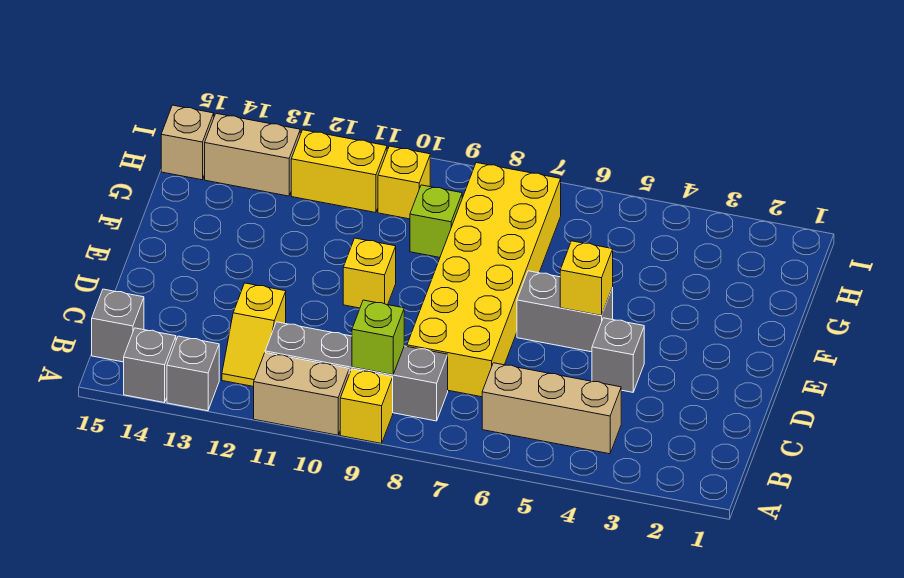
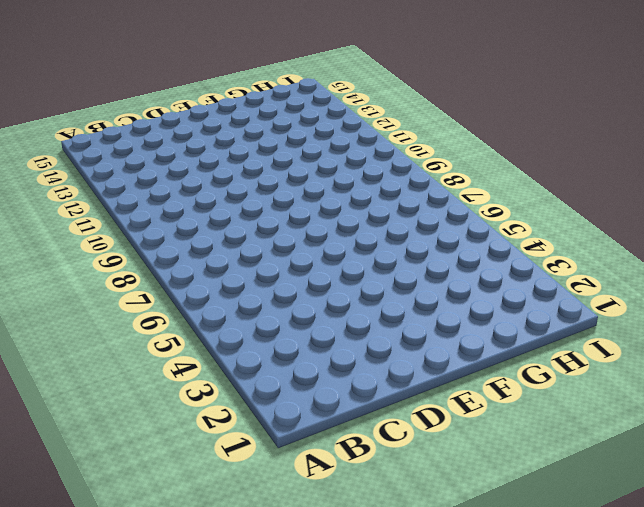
none -> yellow brick A9 level 1
none -> tan brick A10:A11 level 1
none -> grey brick A13 level 1

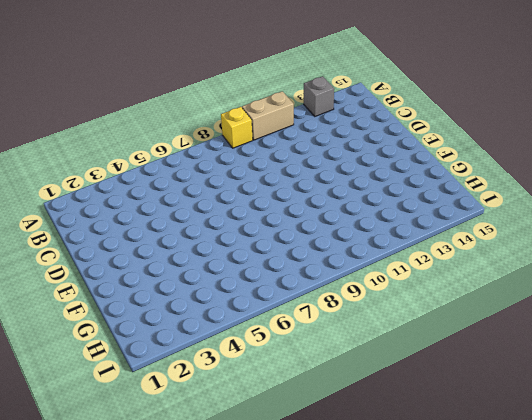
none -> grey brick A14 level 1
none -> tan brick B4:B6 level 1
none -> grey brick B8:B11 level 1

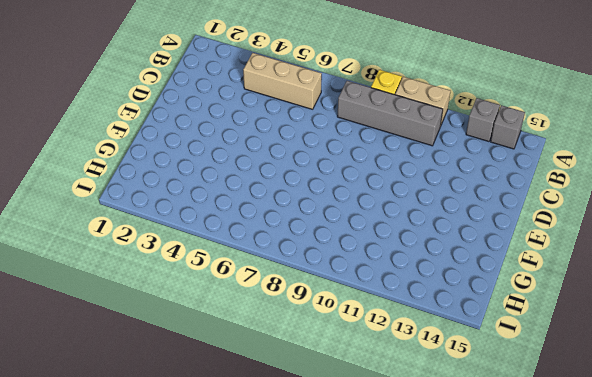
none -> yellow slope B12:C12 level 1 top C
none -> grey brick B15 level 1
none -> yellow brick C7:H8 level 1

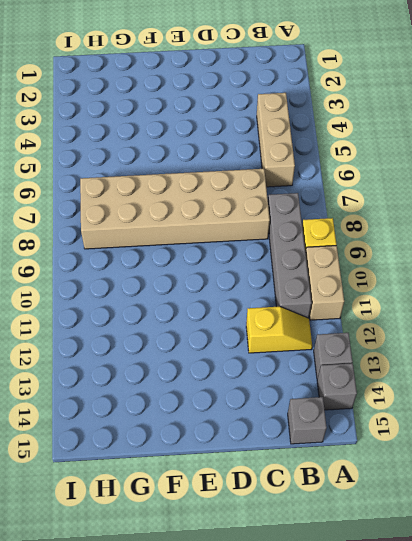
tan brick C7:H8 level 1 -> yellow brick C7:H8 level 1
none -> grey brick D4 level 1
none -> grey brick E5:E6 level 1
none -> yellow brick E10 level 1

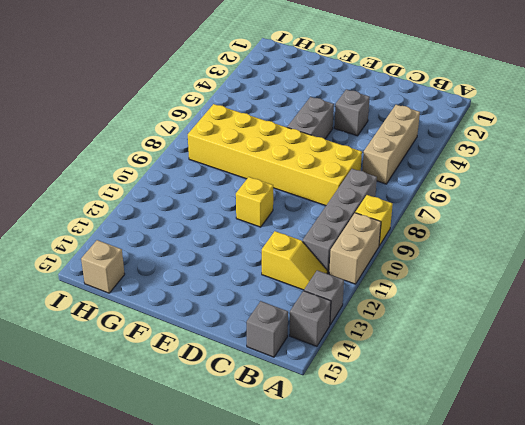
none -> lime brick G9 level 1
none -> yellow brick H10 level 1
none -> yellow brick H11:H12 level 1

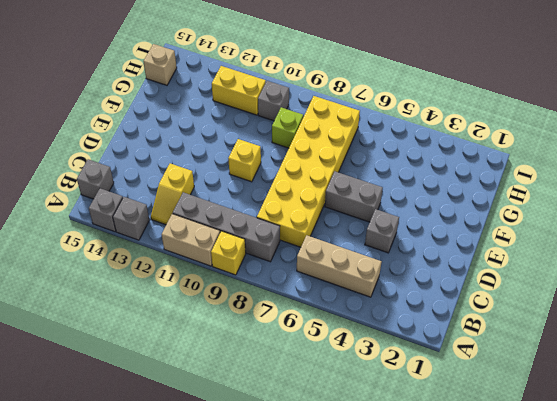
grey brick H10 level 1 -> yellow brick H10 level 1
none -> tan brick H13:H14 level 1
none -> lime brick B9 level 2
none -> yellow brick E5 level 2

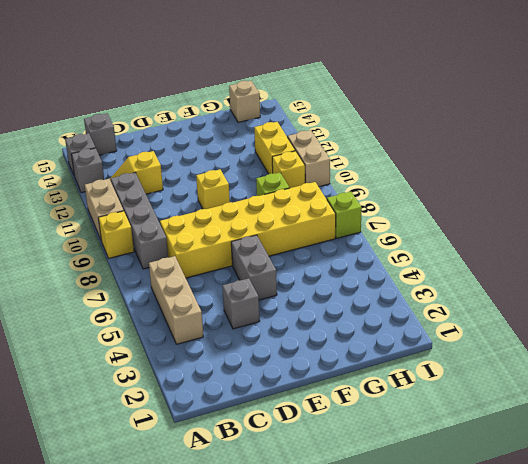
lime brick I7 level 1 -> lime brick B9 level 2
tan brick I10:I11 level 1 -> tan brick H13:H14 level 1
none -> yellow brick E5 level 2

